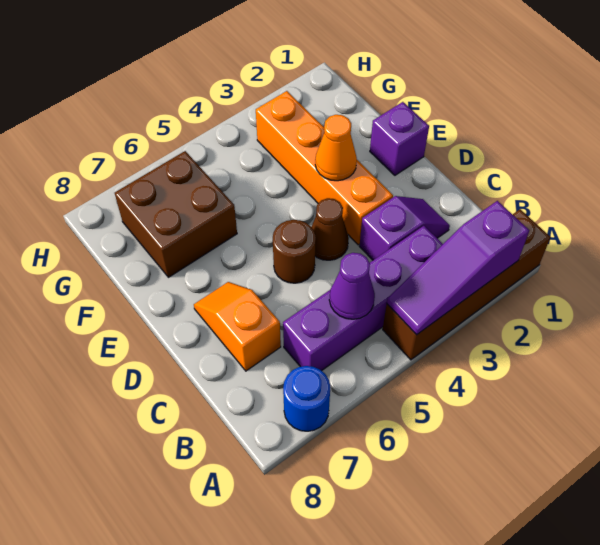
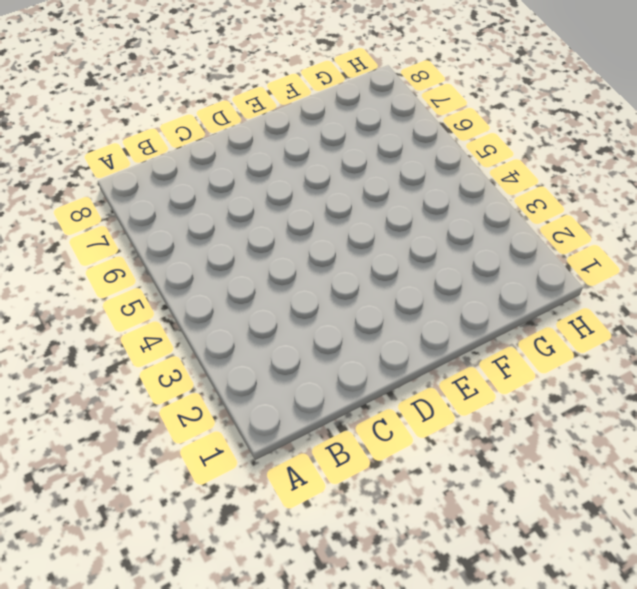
none -> brown brick A1:A4 level 1
none -> blue round brick A7 level 1
none -> purple brick B3:B6 level 1

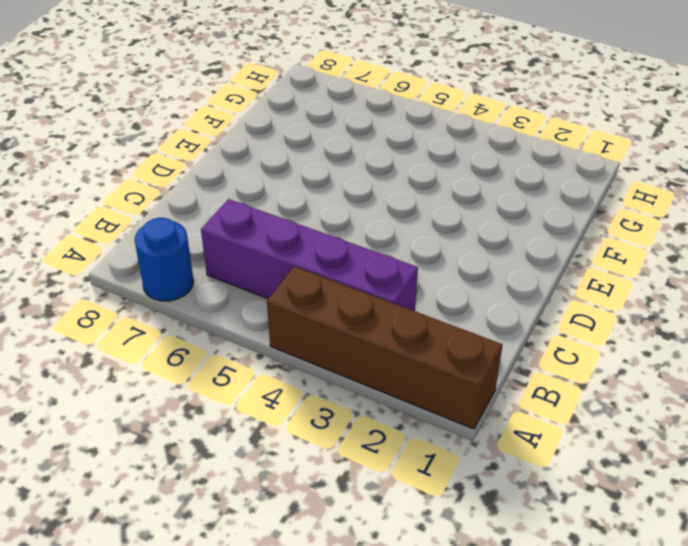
none -> purple slope C2:C3 level 1 top 3
none -> orange slope C7:D7 level 1 top C
none -> orange brick D3:G3 level 1

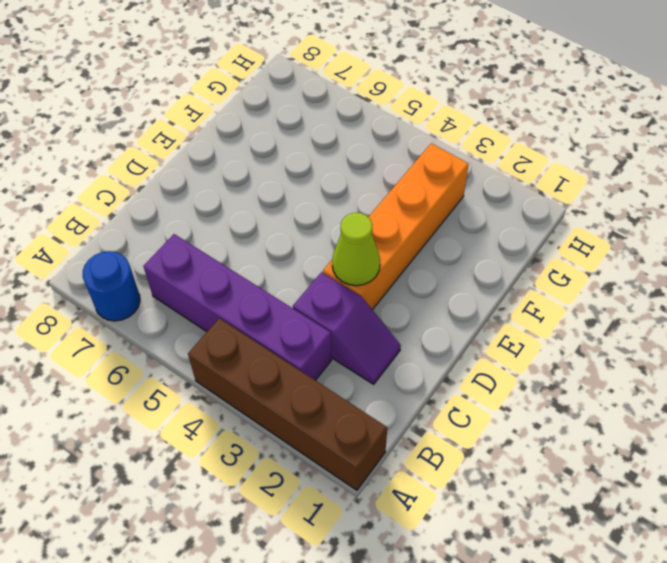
lime cone D3 level 2 -> none
none -> orange slope C7:D7 level 1 top C
none -> brown cone D4 level 1
none -> brown round brick D5 level 1

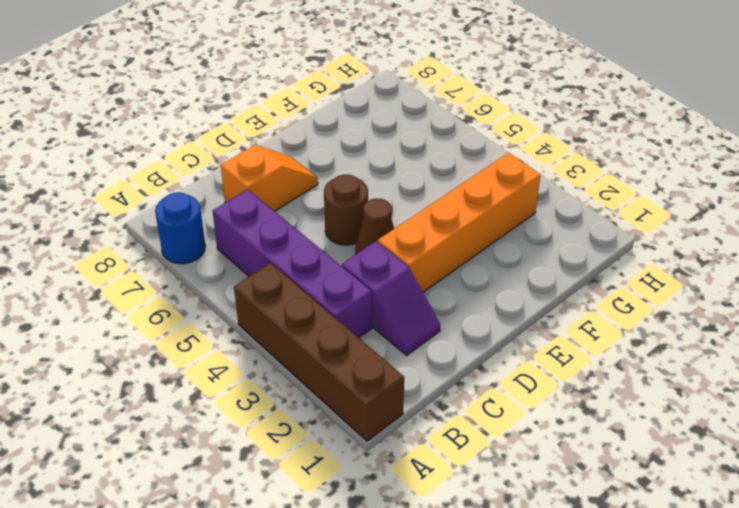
none -> purple brick E1 level 1
none -> brown brick F6:G7 level 1
none -> purple slope A2:A4 level 2 top 2

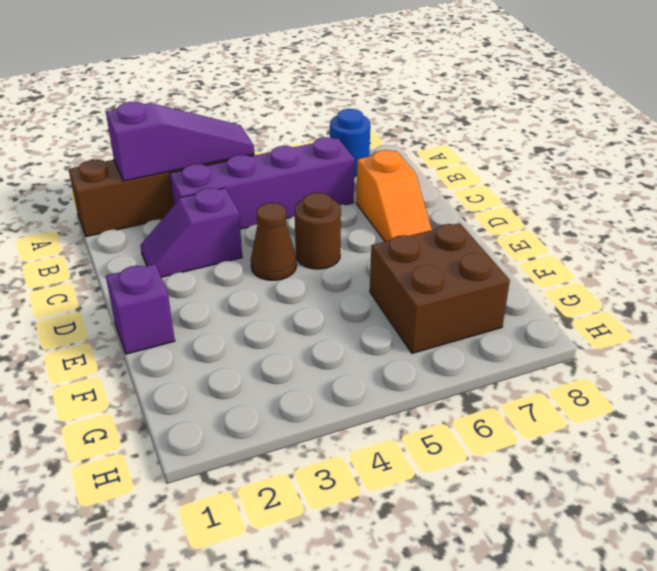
none -> orange brick D3:G3 level 1
none -> purple cone B5 level 2
none -> orange cone E3 level 2

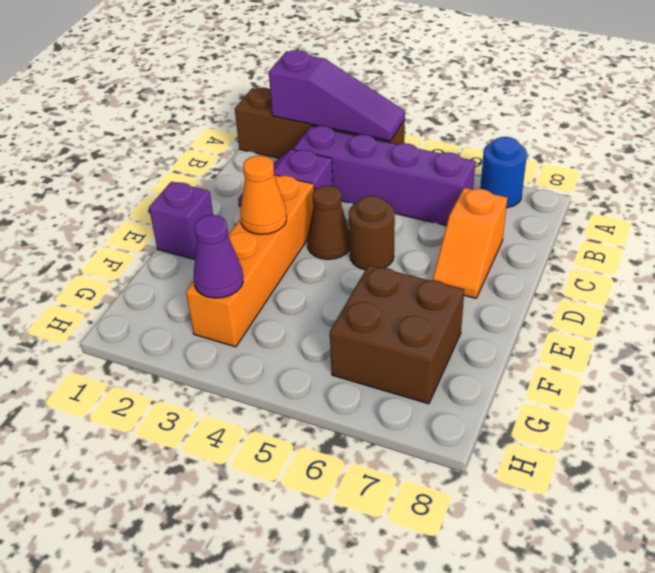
purple cone G3 level 2 -> purple cone B5 level 2

